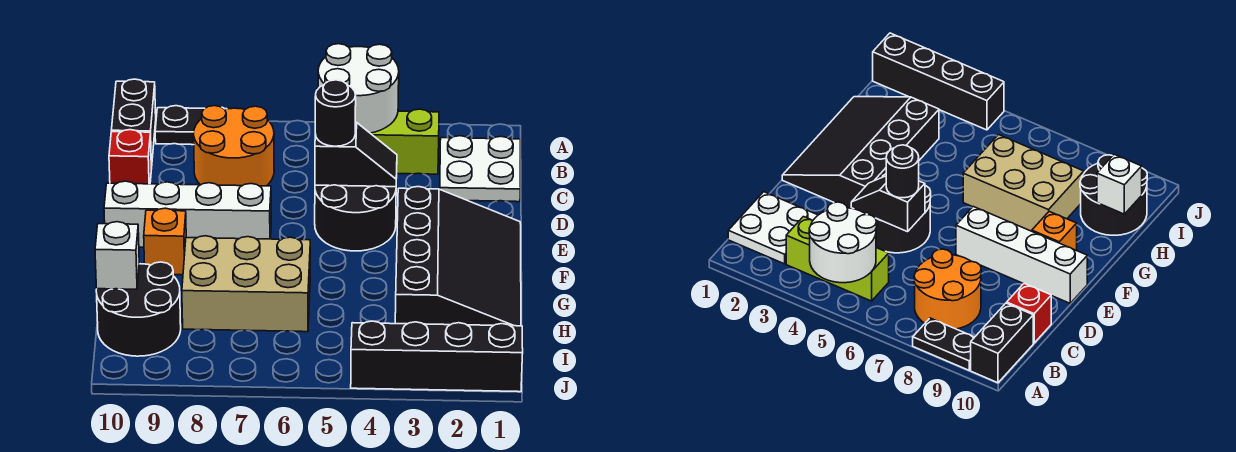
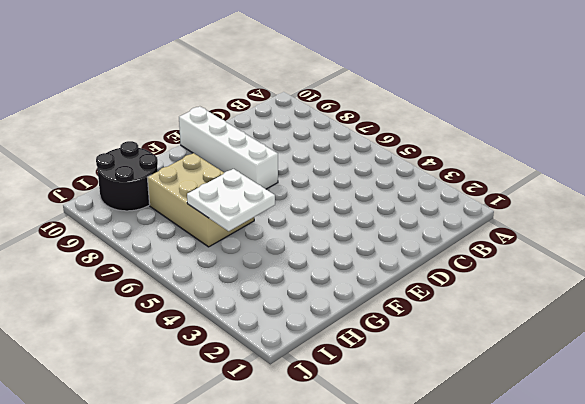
white plate G5:H6 level 2 -> white plate B1:C2 level 1
none -> black plate A8:A9 level 1
none -> black brick A10:B10 level 1
none -> lime brick B3:B5 level 1

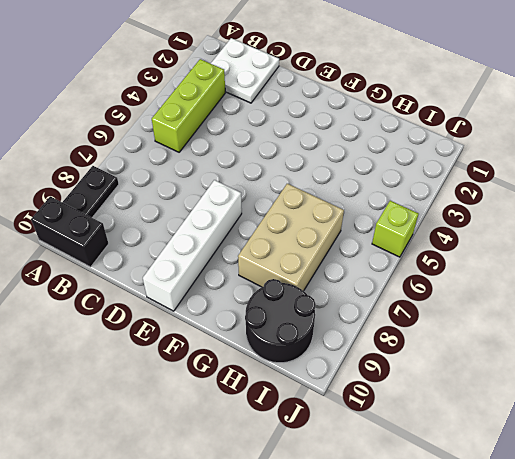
lime brick J5 level 1 -> none
none -> orange round brick B7:C8 level 1
none -> red brick C10 level 1
none -> black round brick D4:E5 level 1

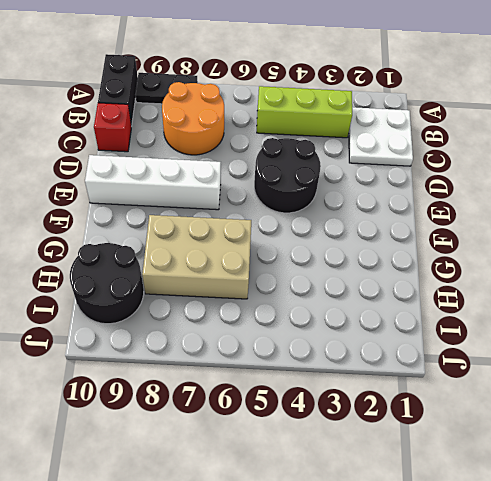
none -> black slope E1:H3 level 1 top 3
none -> orange brick F9 level 1
none -> black brick J1:J4 level 1

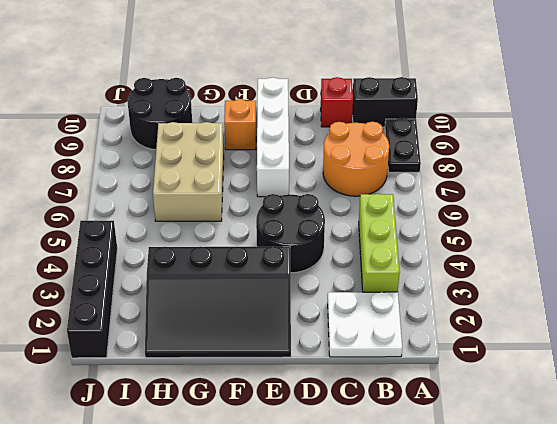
none -> white round brick A4:B5 level 2
none -> black slope D4:D5 level 2 top 5
none -> white brick H10 level 2

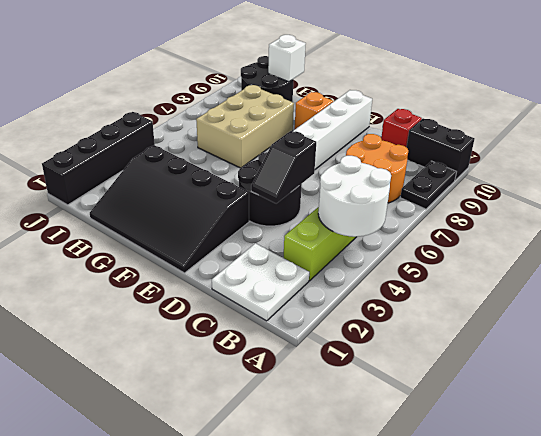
none -> black round brick D5 level 3

